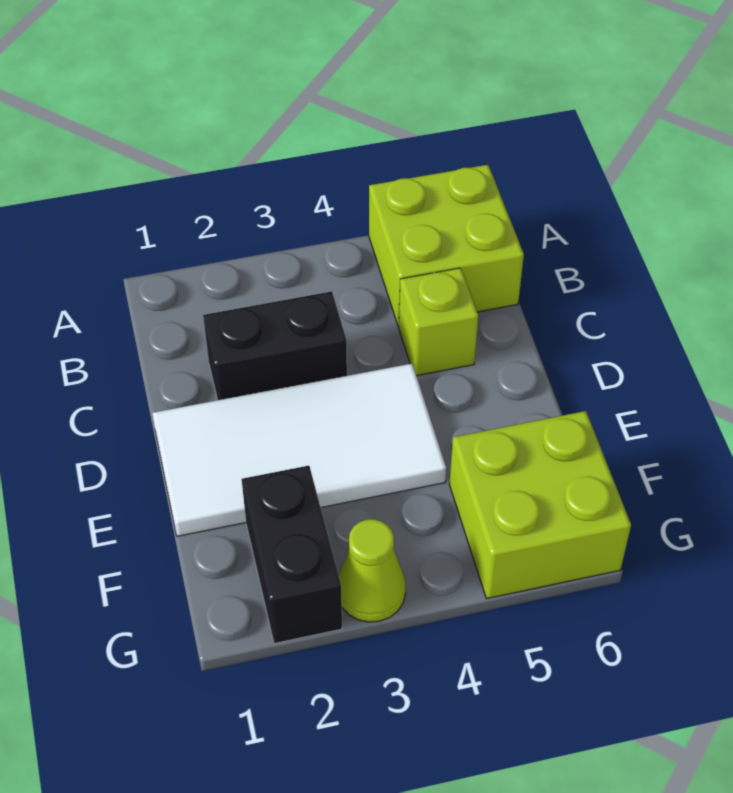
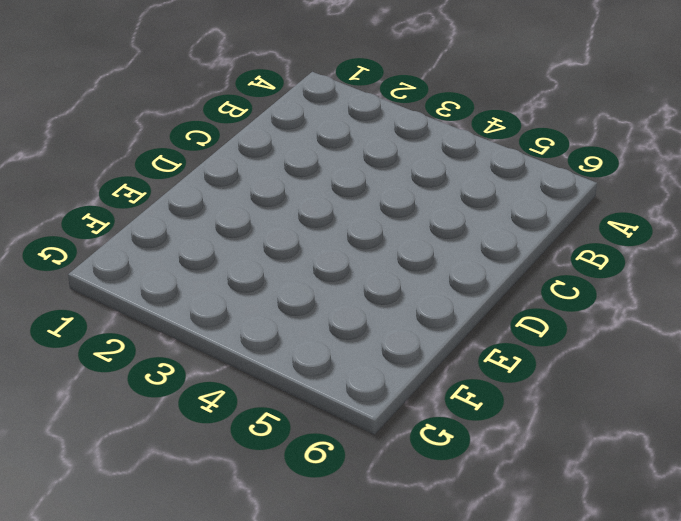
none -> lime brick A5:B6 level 1
none -> black brick C2:C3 level 1

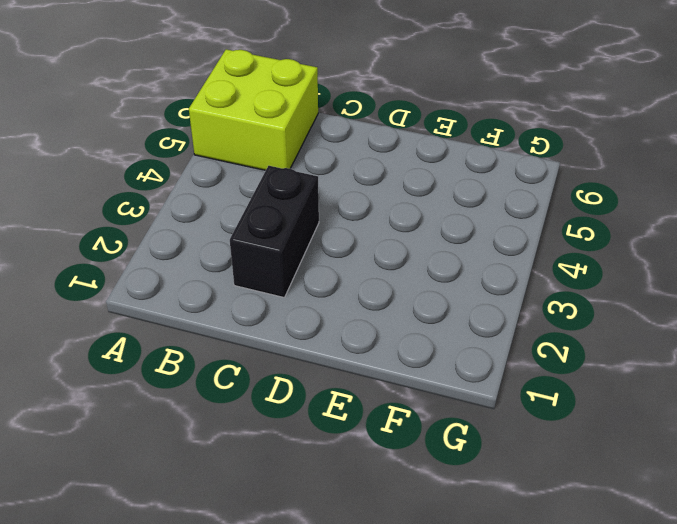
none -> lime brick C5 level 1
none -> white tile D1:E4 level 1

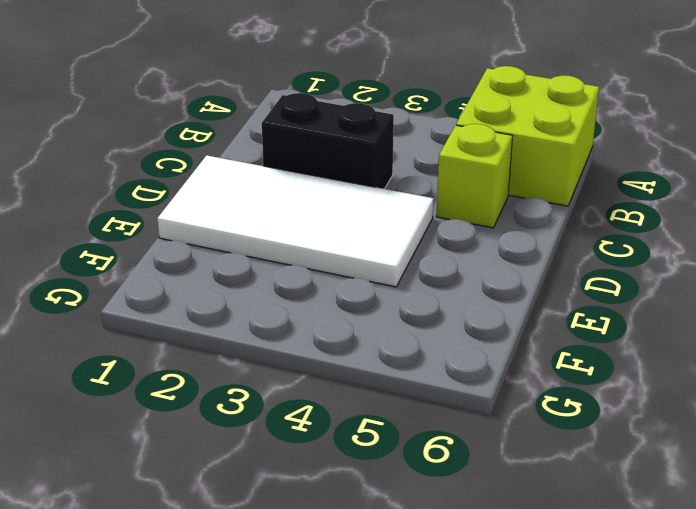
none -> black brick F2:G2 level 1
none -> lime brick F5:G6 level 1

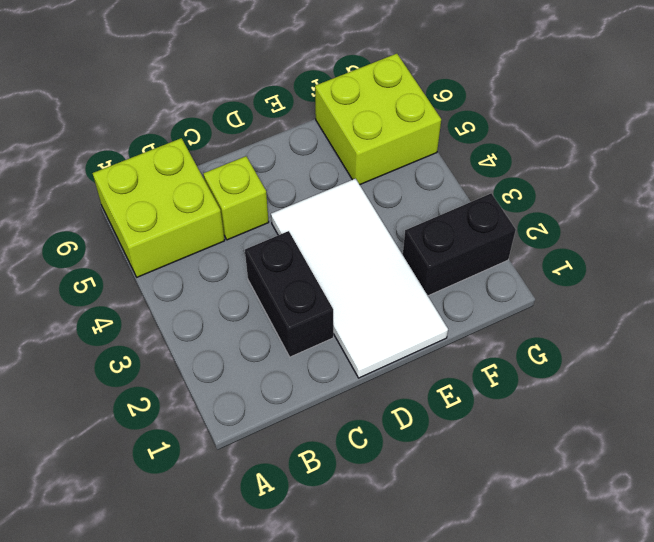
none -> lime cone G3 level 1

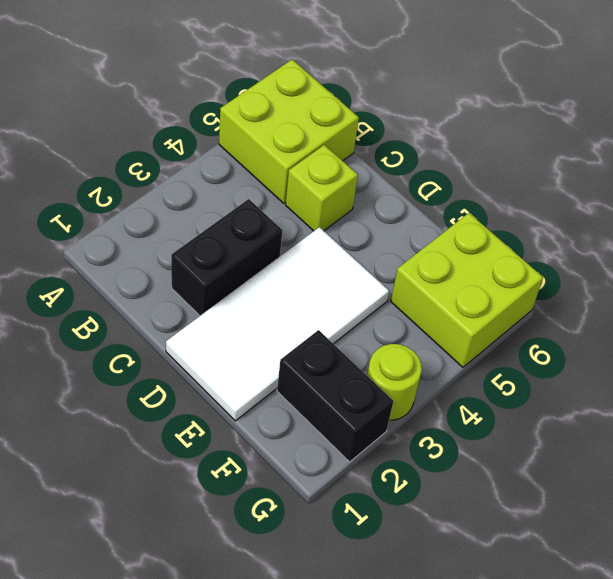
lime round brick G3 level 1 -> lime cone G3 level 1

